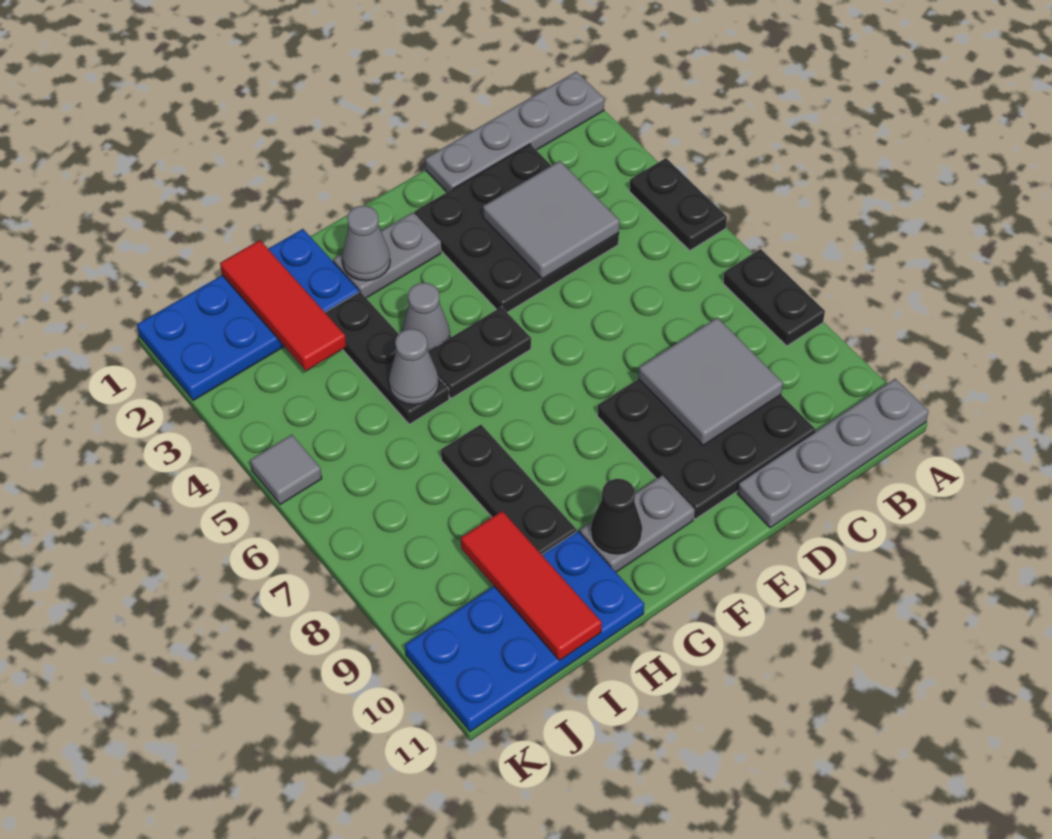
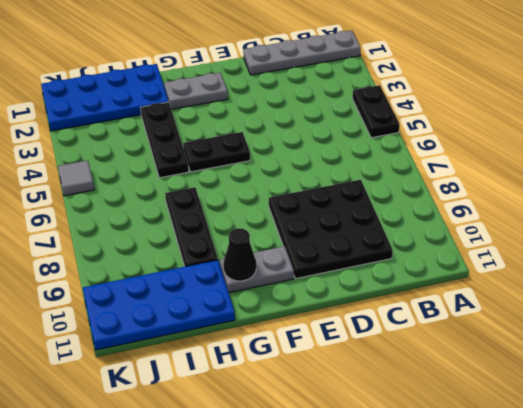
none -> black plate A7:A8 level 1
none -> grey plate A11:D11 level 1
none -> black plate C2:E4 level 1

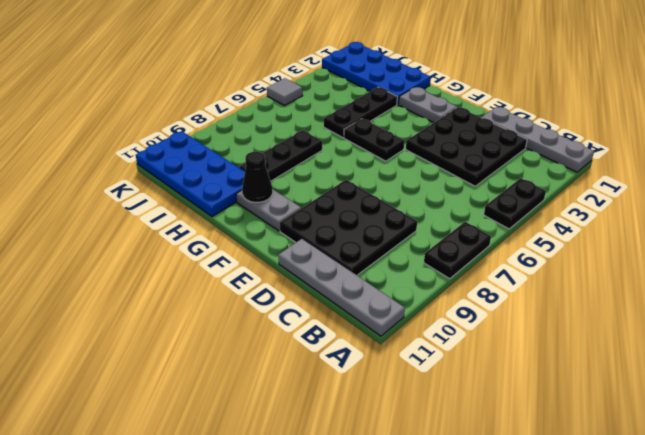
none -> grey cone G4 level 1
none -> grey tile C3:D4 level 2
none -> grey tile C8:D9 level 2

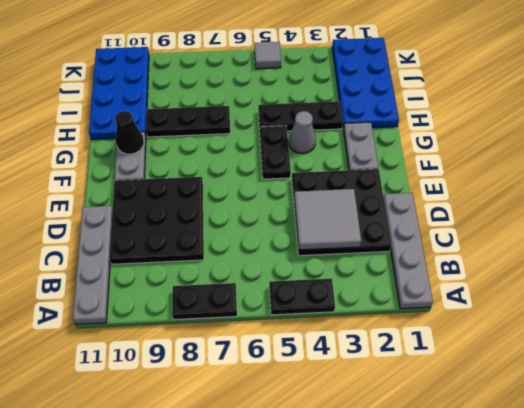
none -> grey tile C8:D9 level 2
none -> grey cone G2 level 2
none -> grey cone H5 level 2

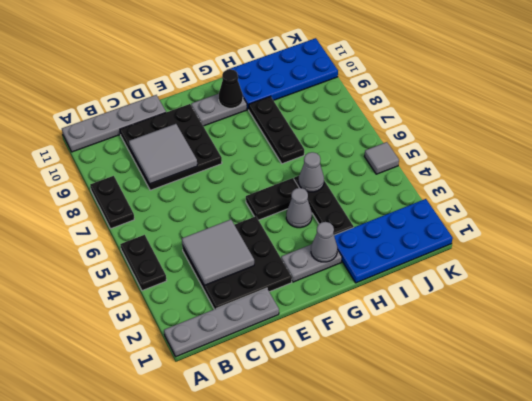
none -> red tile I1:I3 level 2
none -> red tile I9:I11 level 2

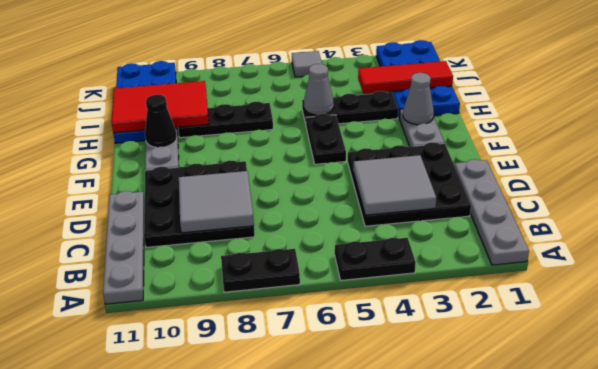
red tile H9:I11 level 2 -> red tile I9:I11 level 2
none -> grey cone G4 level 1

